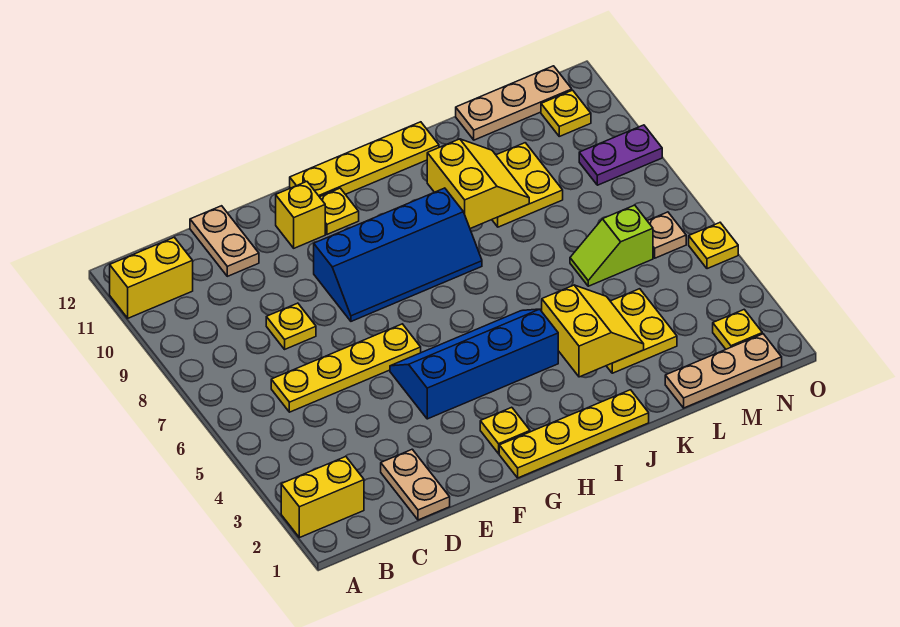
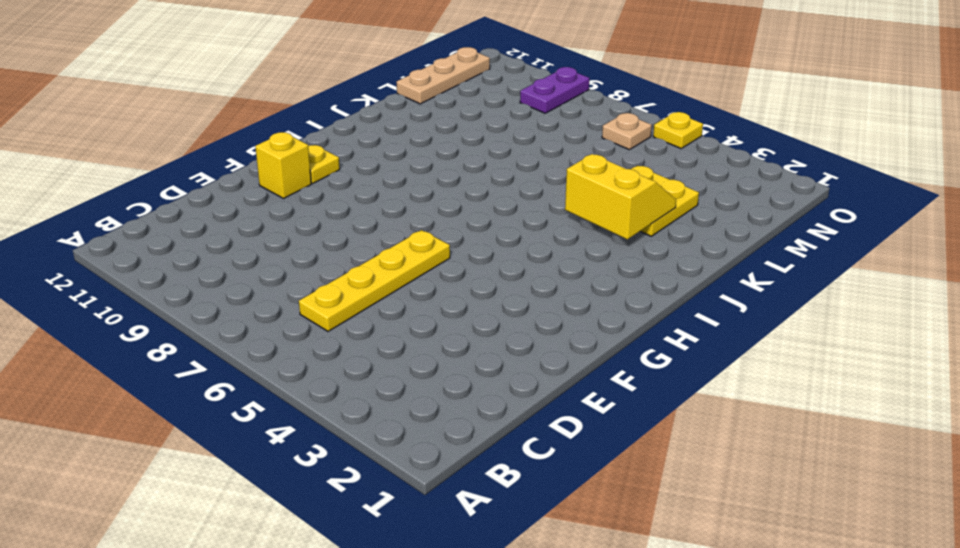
none -> yellow brick A2:B2 level 1
none -> yellow brick A11:B11 level 1
none -> tan plate D1:D2 level 1

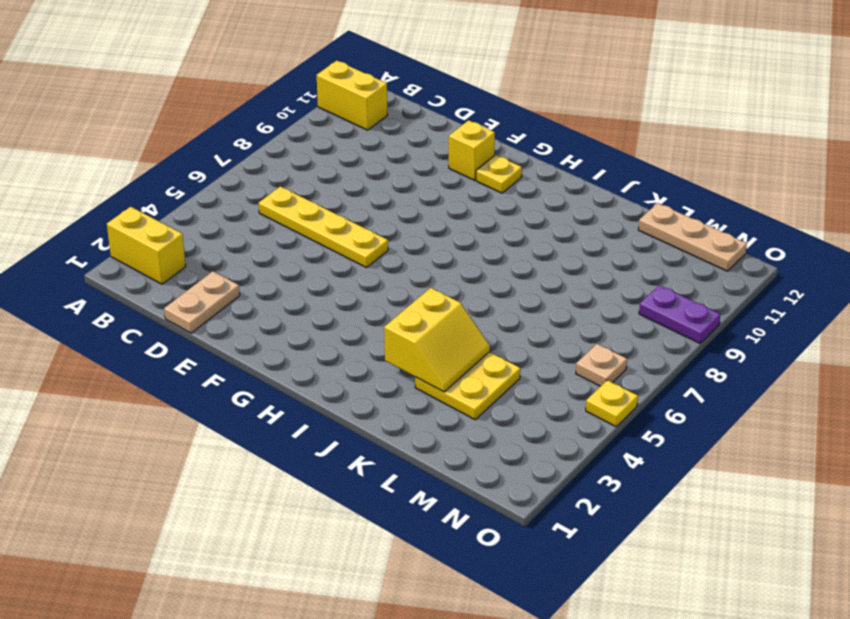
none -> yellow plate D8 level 1
none -> tan plate D11:D12 level 1
none -> blue slope F4:I5 level 1 top 4

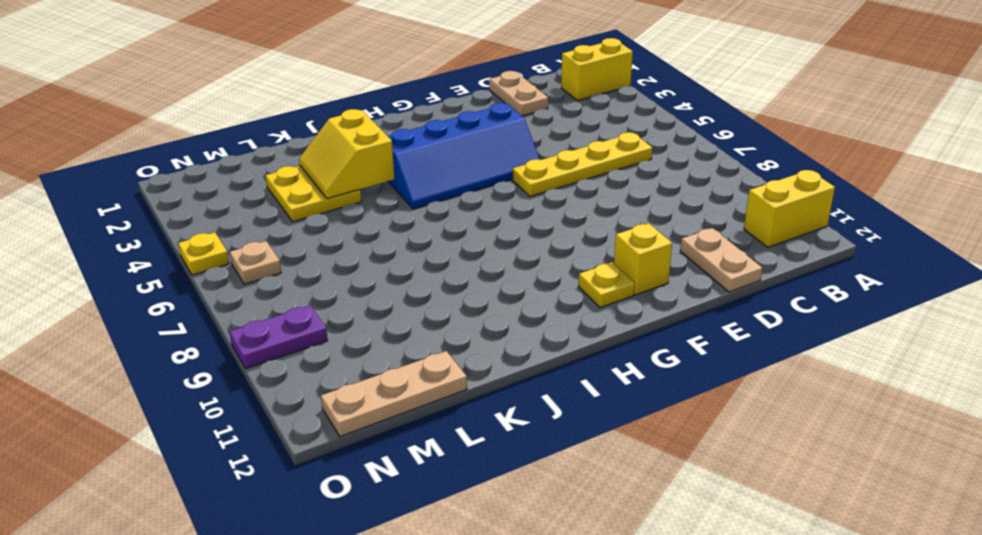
none -> yellow plate D8 level 1
none -> blue slope F8:I9 level 1 top 9
none -> yellow plate G1:J1 level 1

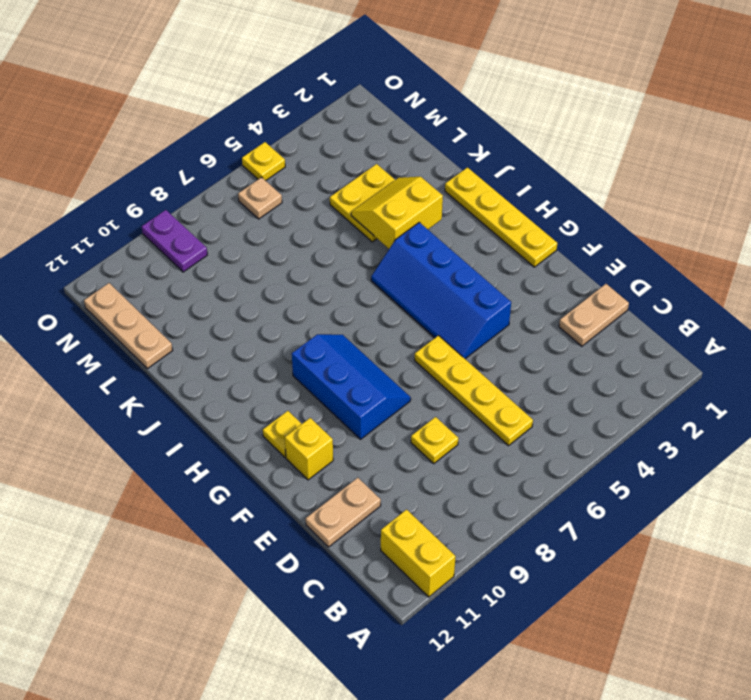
blue slope F8:H9 level 1 top 9 -> blue slope F8:I9 level 1 top 9
none -> yellow brick A2:B2 level 1
none -> yellow plate G2 level 1
none -> yellow plate G12:J12 level 1

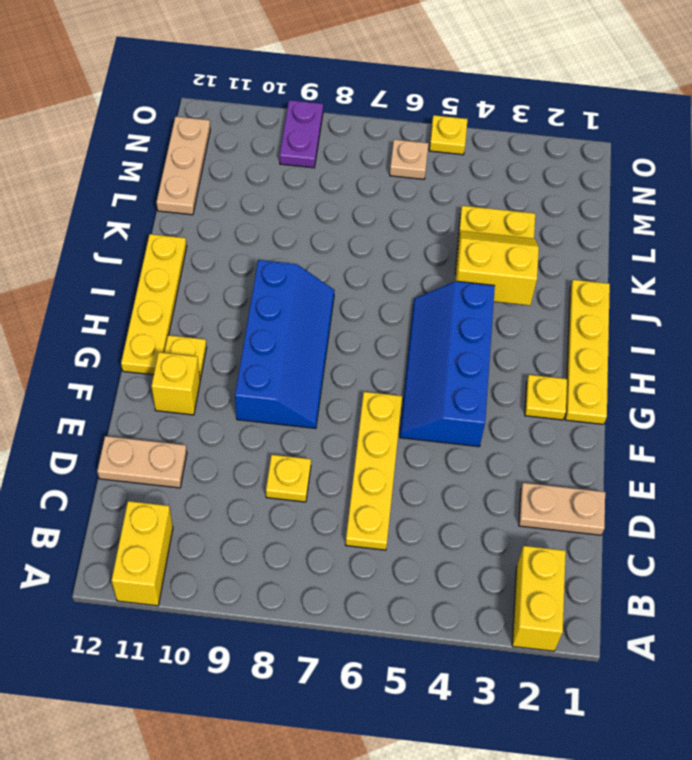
none -> yellow plate K9:L10 level 1
none -> tan plate L1:N1 level 1
none -> lime slope L6:M6 level 1 top M

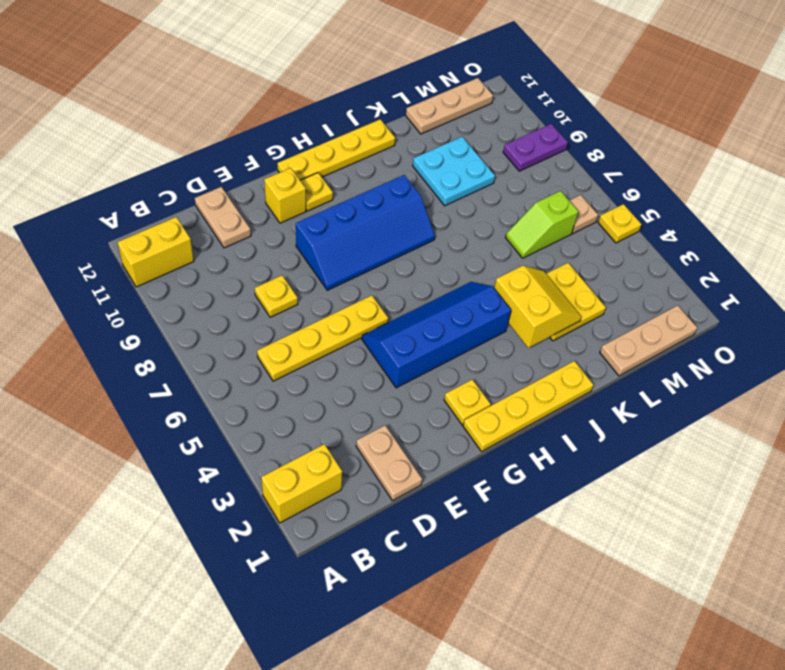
cyan plate K9:L10 level 1 -> yellow plate K9:L10 level 1
none -> yellow plate N2 level 1
none -> yellow plate N11 level 1
none -> yellow slope J9:K10 level 2 top J

